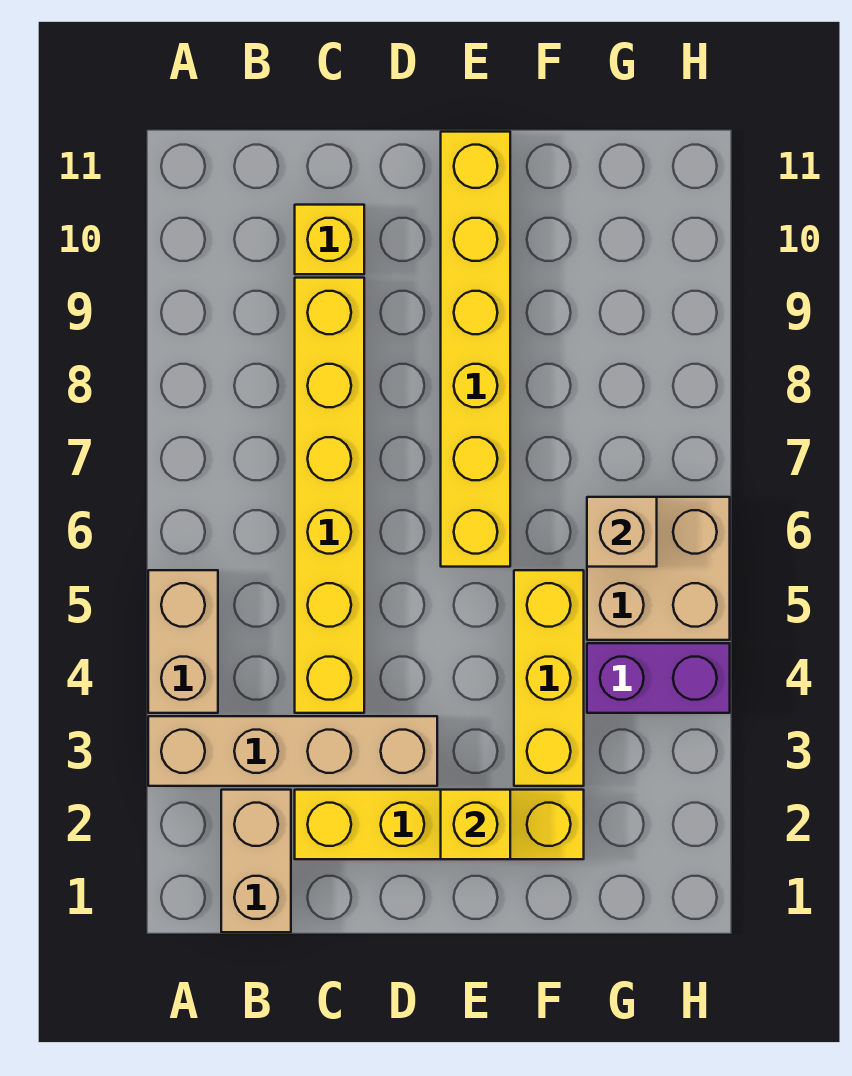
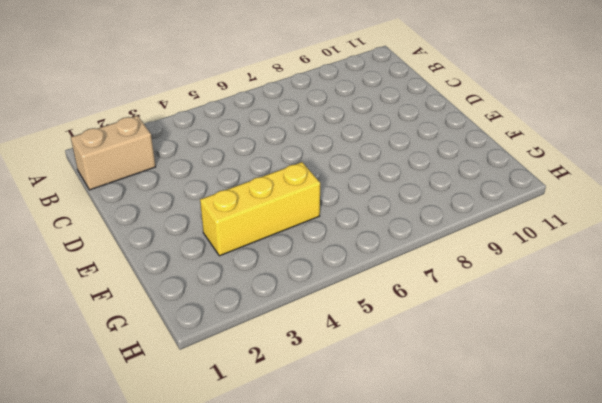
none -> tan brick A3:D3 level 1
none -> tan brick A4:A5 level 1
none -> yellow brick C2:F2 level 1

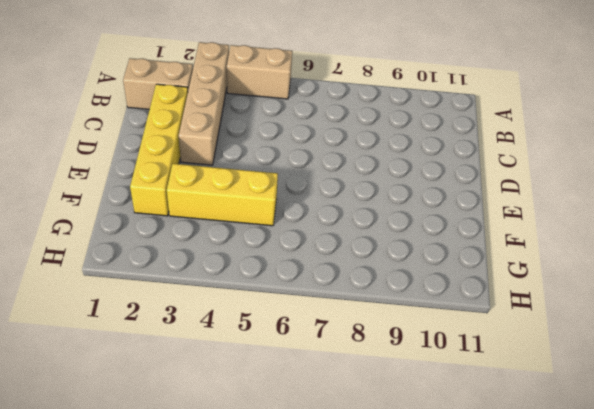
none -> yellow brick C4:C9 level 1
none -> yellow brick C10 level 1
none -> yellow brick E6:E11 level 1

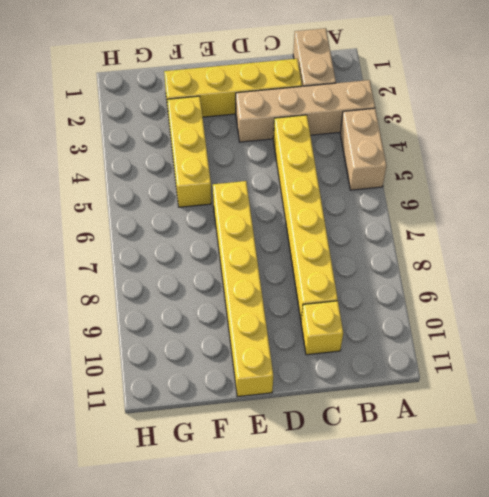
none -> purple brick G4:H4 level 1
none -> tan brick G5:H6 level 1
none -> yellow brick E2 level 2

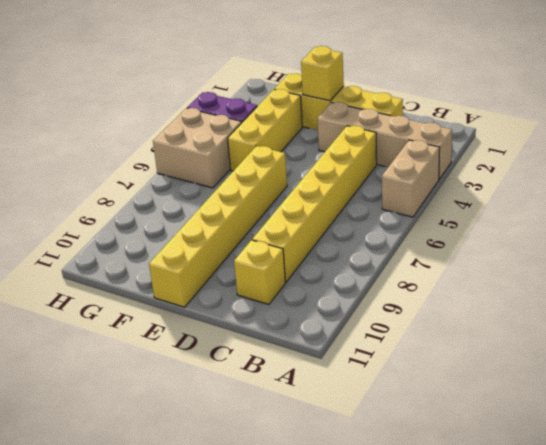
none -> tan brick B1:B2 level 1
none -> tan brick G6 level 2

